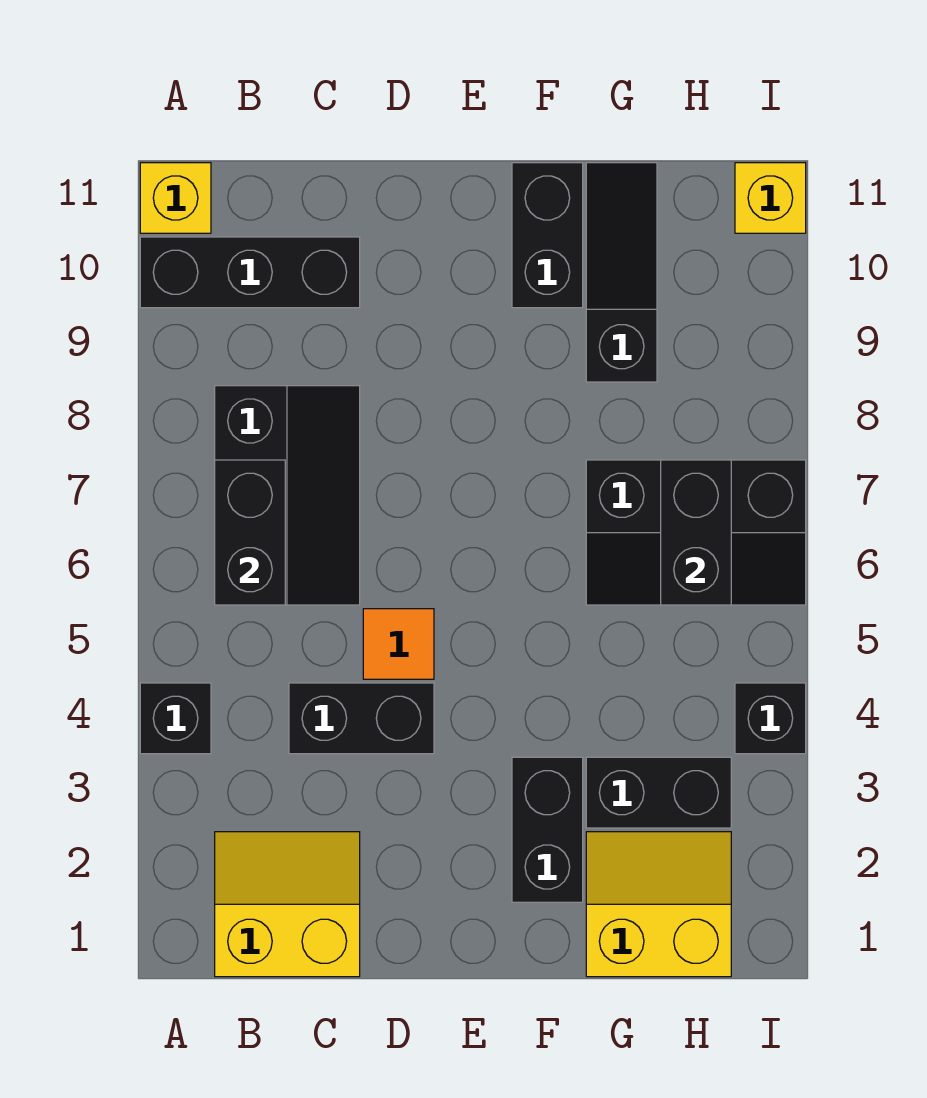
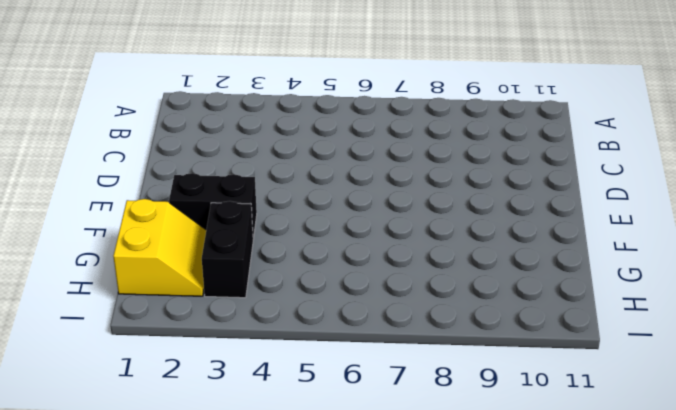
none -> black brick A4 level 1
none -> black brick A10:C10 level 1
none -> yellow brick A11 level 1

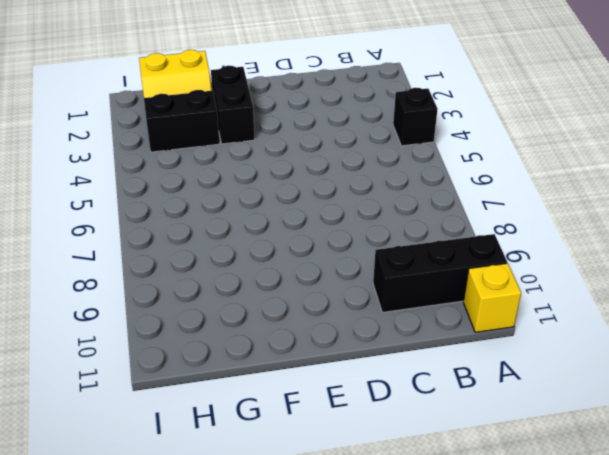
none -> yellow slope B1:C2 level 1 top 1
none -> black slope B6:C8 level 1 top B
none -> black brick C4:D4 level 1

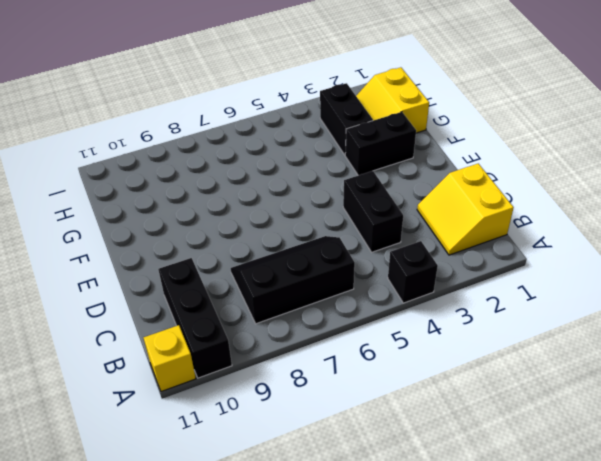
none -> orange tile D5 level 1
none -> black brick F10:F11 level 1
none -> black slope G6:I7 level 1 top 7

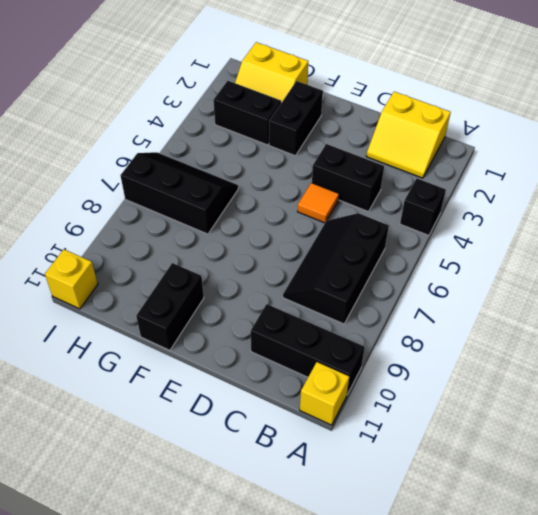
none -> black slope G9:G11 level 1 top 9
none -> black brick I4 level 1
none -> black brick B6:B7 level 2

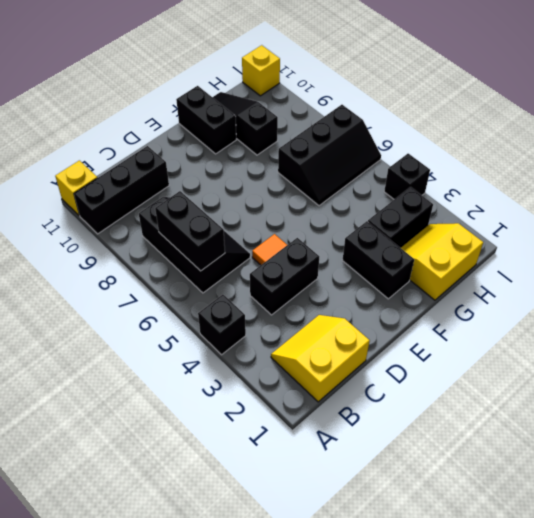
none -> black brick H6:H7 level 2

